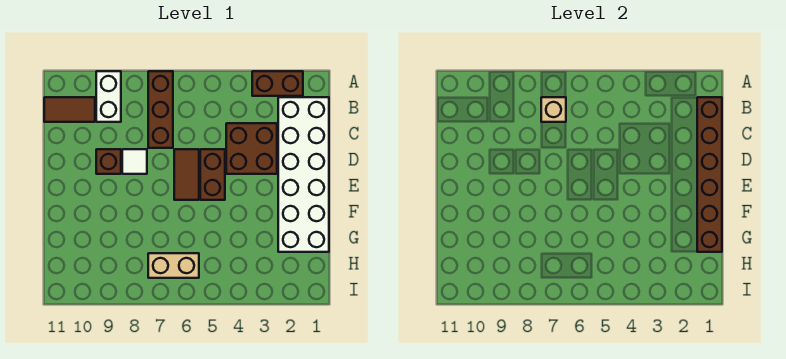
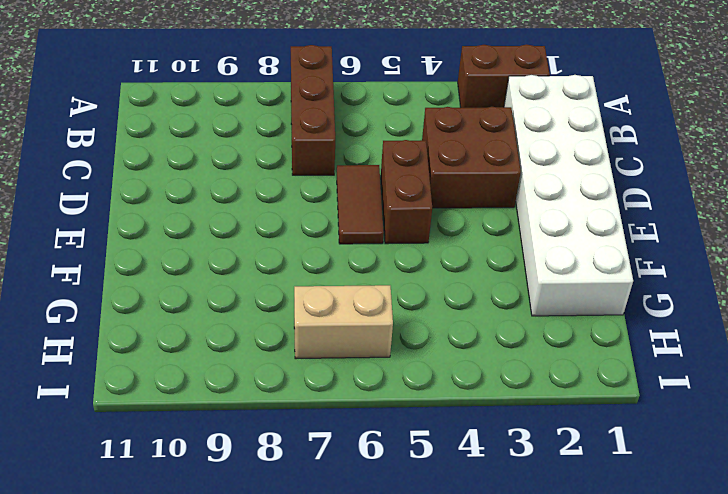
none -> white brick A9:B9 level 1
none -> brown tile B10:B11 level 1
none -> white tile D8 level 1

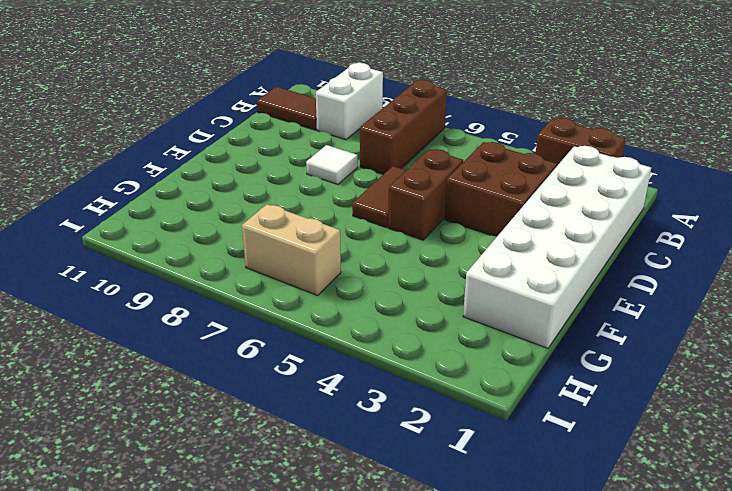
none -> brown brick D9 level 1
none -> brown brick B1:G1 level 2
none -> tan brick B7 level 2

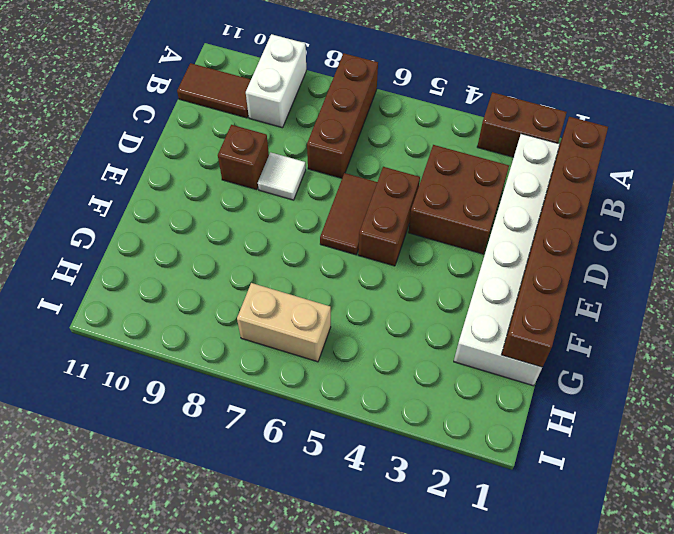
none -> tan brick B7 level 2

